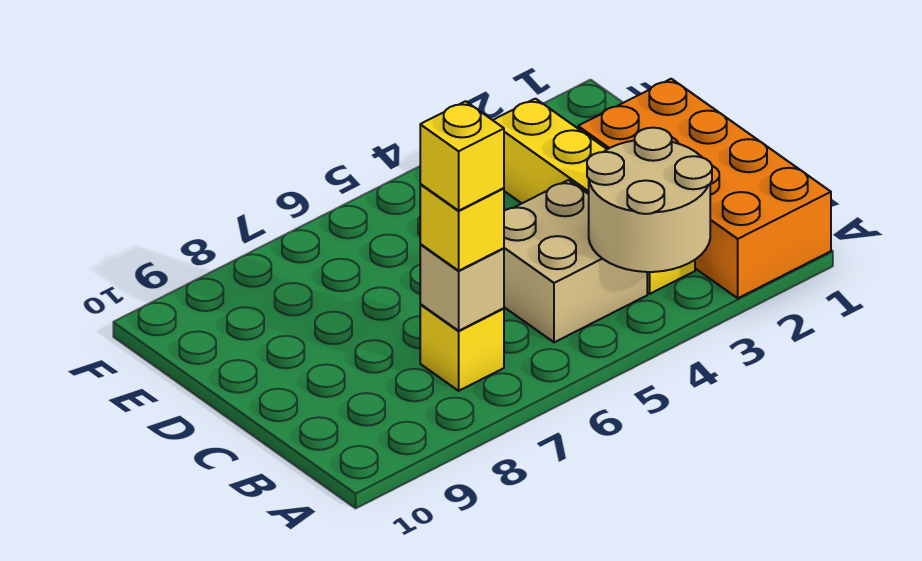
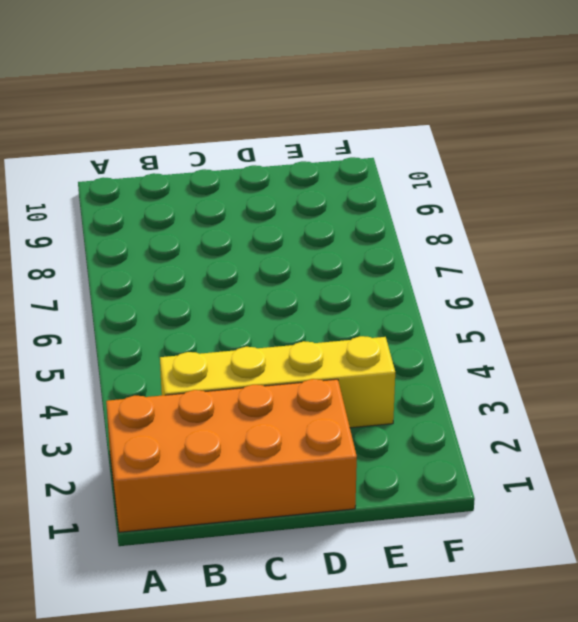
none -> tan brick B4:C5 level 1
none -> yellow brick B7 level 1

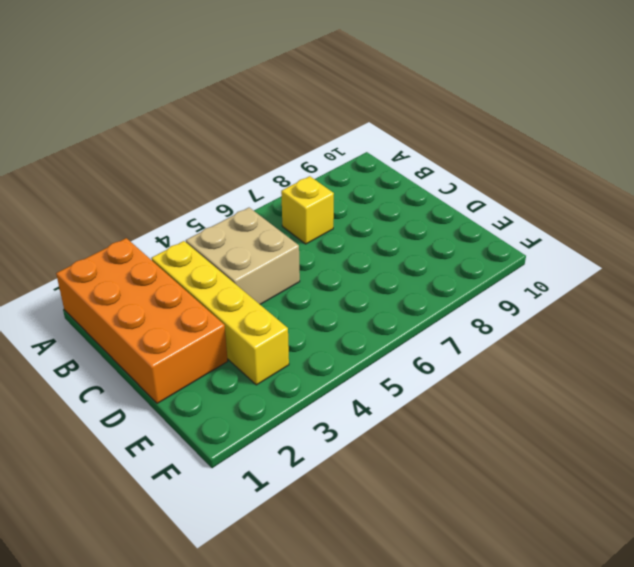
none -> tan round brick A3:B4 level 2
none -> tan brick B7 level 2

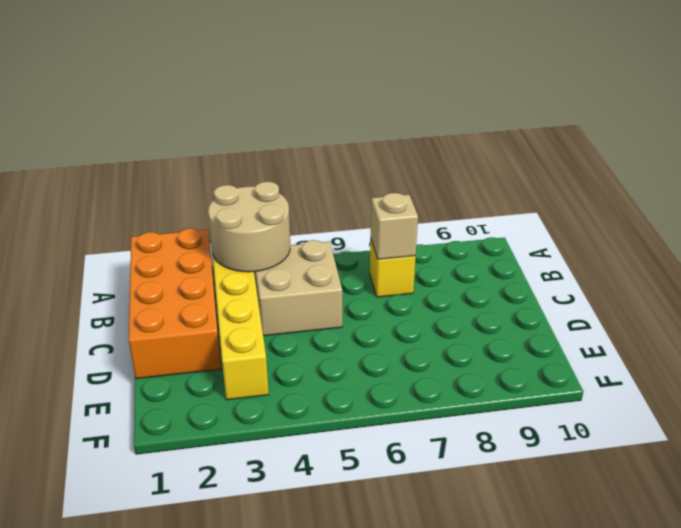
none -> yellow brick B7 level 3
none -> yellow brick B7 level 4

